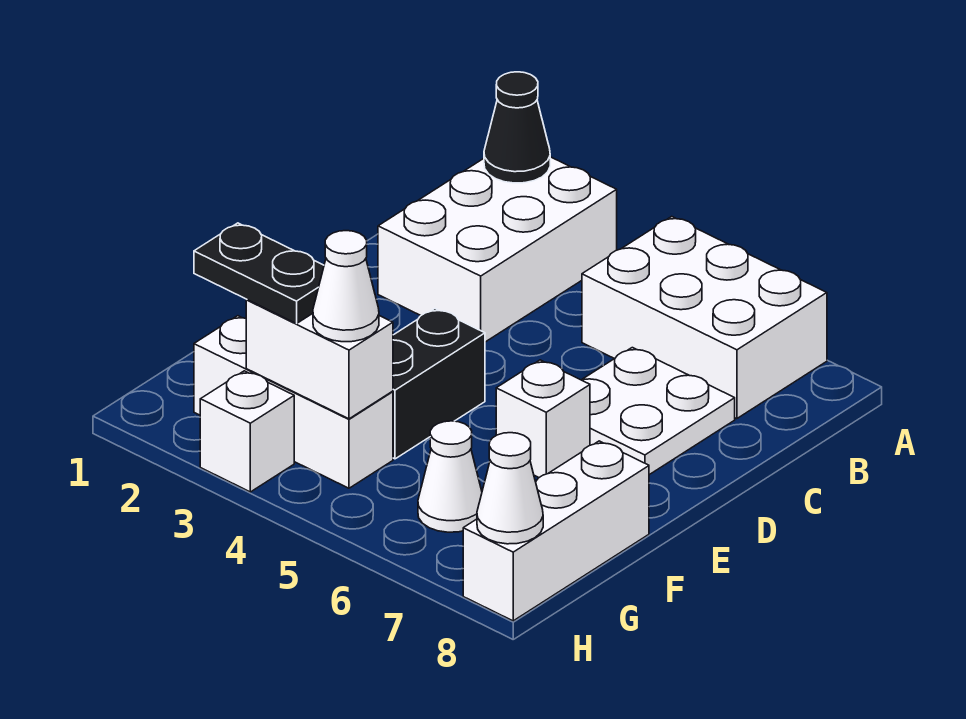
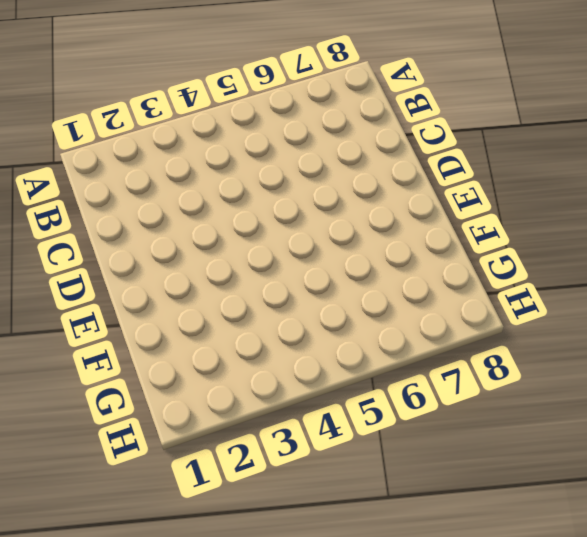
none -> white brick A2:C3 level 1
none -> white brick A5:B7 level 1
none -> white plate C6:D7 level 1

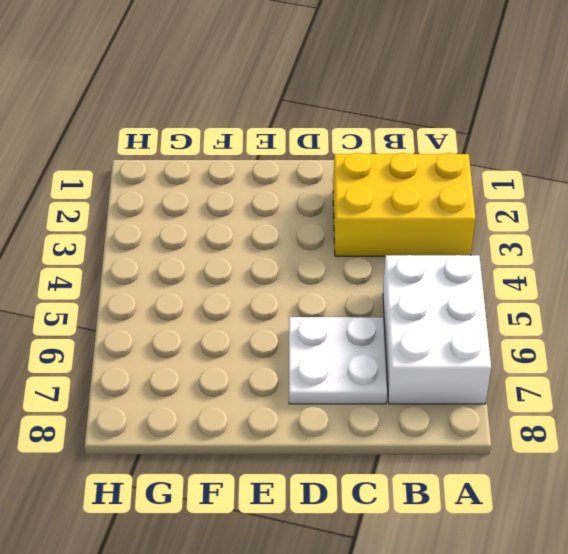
yellow brick A2:C3 level 1 -> white brick A2:C3 level 1
none -> black brick E4:F4 level 1
none -> white brick E6 level 1
none -> white brick F8:H8 level 1

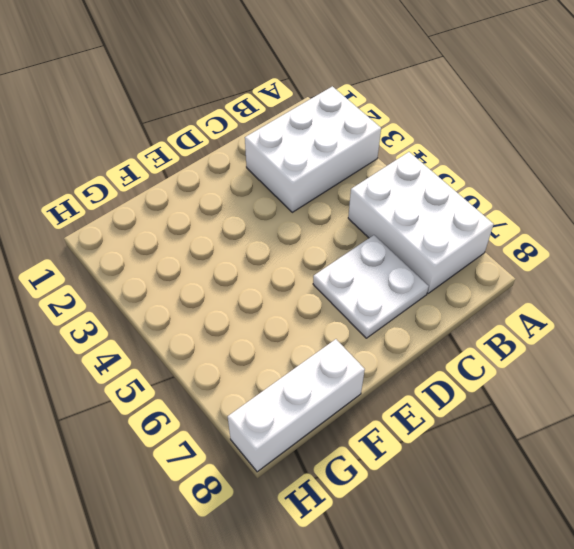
none -> black brick E4:F4 level 1
none -> white brick E6 level 1
none -> white brick G2:G4 level 1

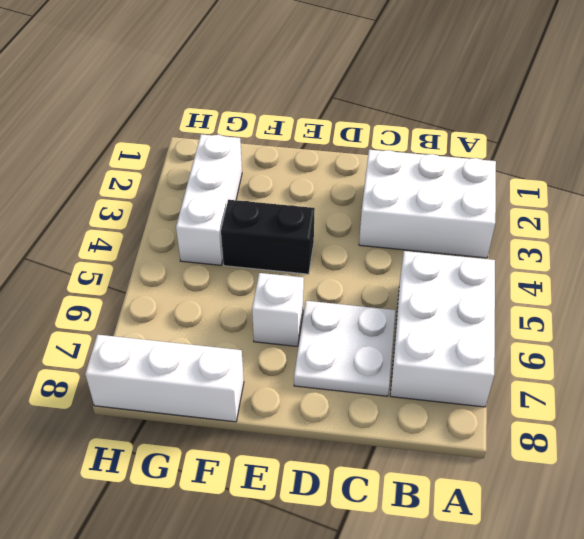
none -> white cone G6 level 1
none -> white brick H3 level 1
none -> black cone A2 level 2

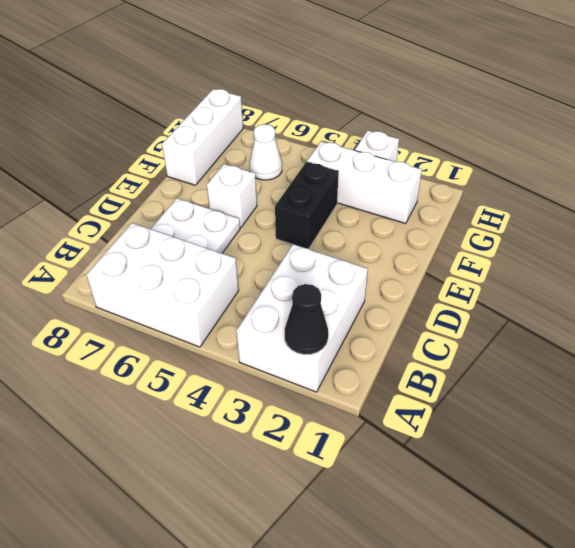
none -> white brick G3:G4 level 2
none -> white cone H8 level 2
none -> black plate G2:G3 level 3

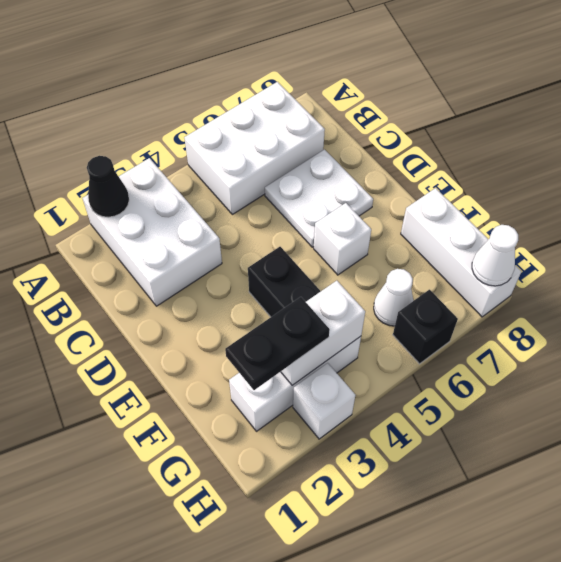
black brick H6 level 1 -> none
none -> white cone G4 level 3

